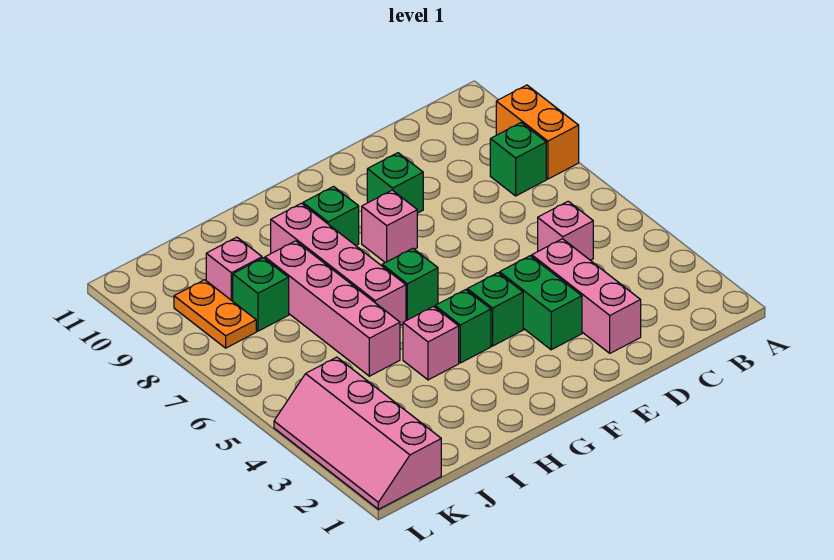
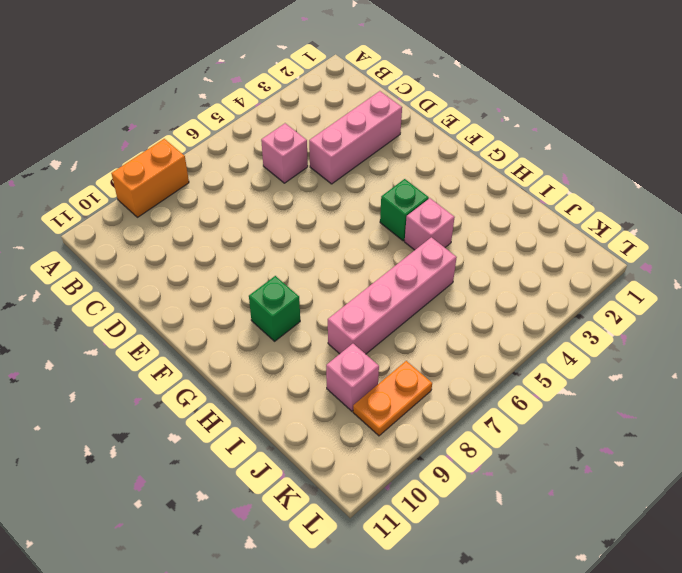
none -> green brick B8 level 1
none -> green brick E3:E4 level 1
none -> green brick E9 level 1

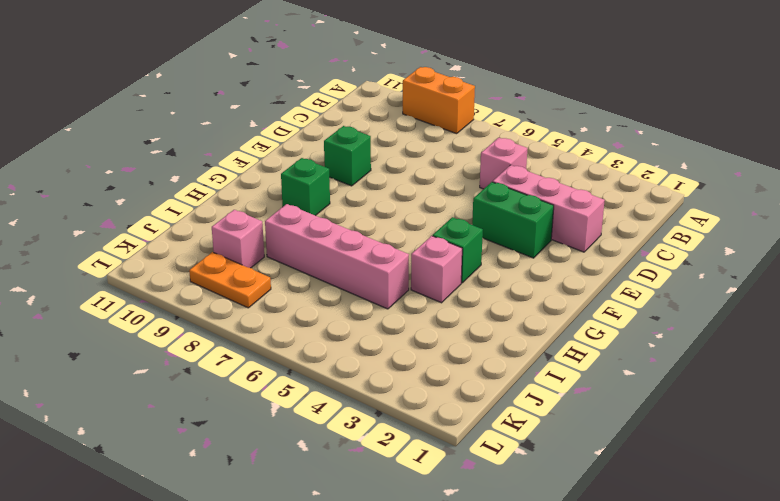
none -> green brick B8 level 1
none -> green brick F4 level 1
none -> pink brick F8 level 1

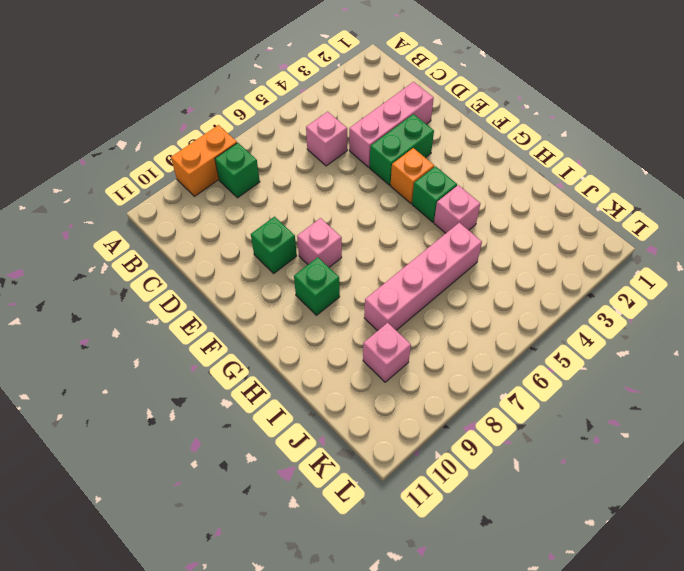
orange brick F4 level 1 -> green brick F4 level 1
none -> green brick G6 level 1
none -> pink brick H6:H9 level 1
none -> green brick J8 level 1

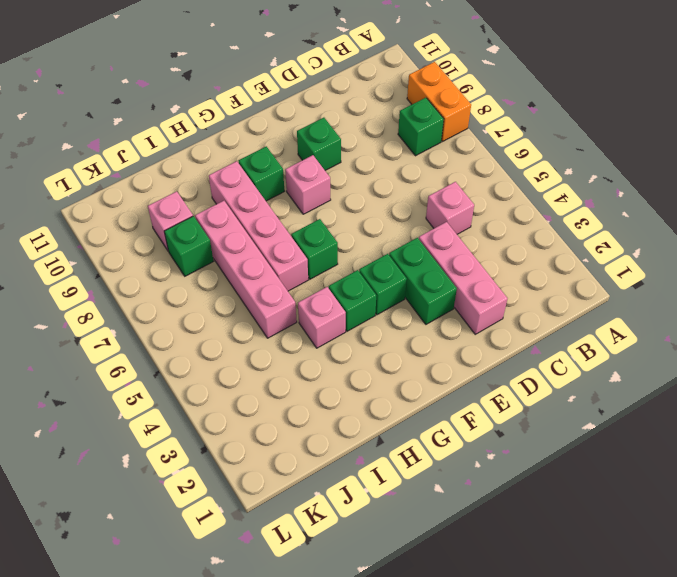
none -> pink slope K1:L4 level 1 top K
none -> orange plate K8:K9 level 1

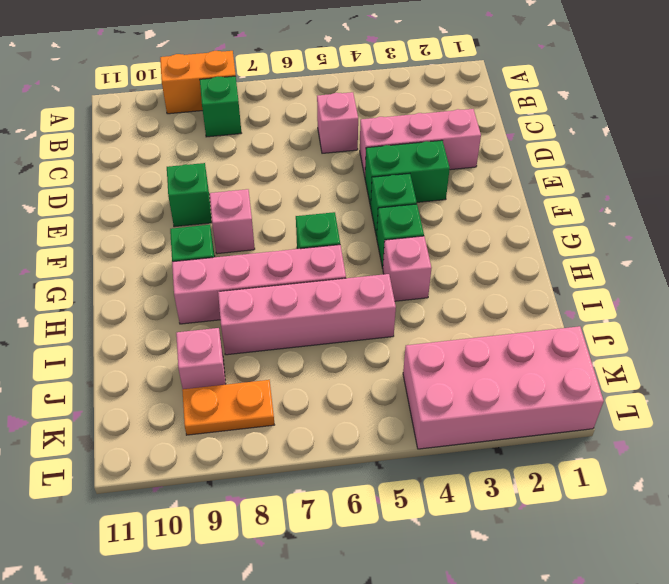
pink brick K1:L4 level 1 -> pink slope K1:L4 level 1 top K
none -> green brick J8 level 1

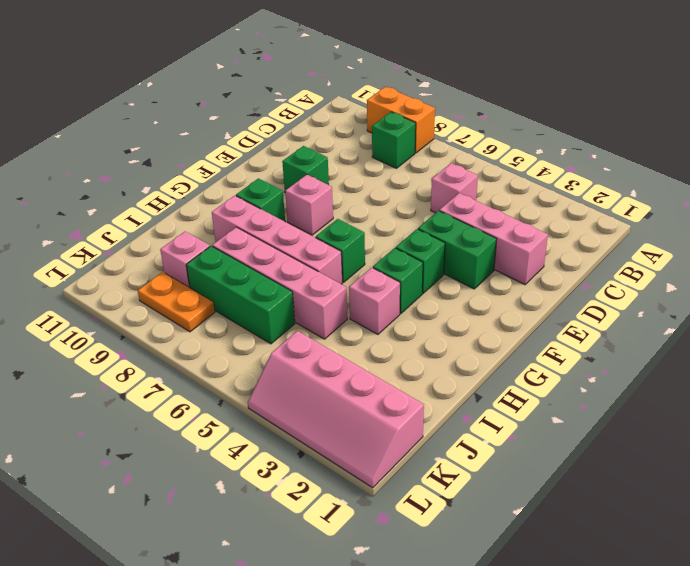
green brick J6:J8 level 1 -> green brick J8 level 1

